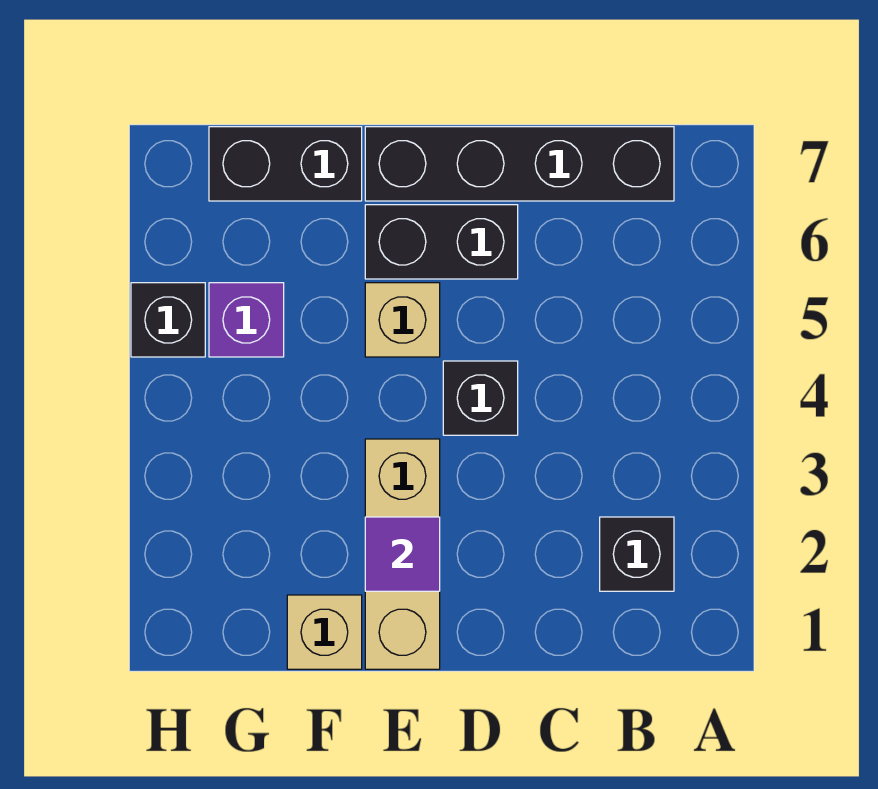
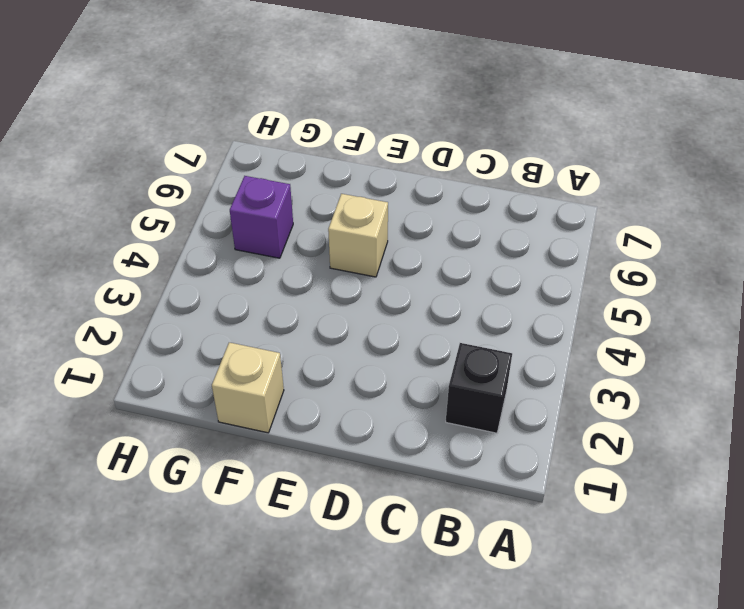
none -> black brick B7:E7 level 1
none -> black brick D4 level 1

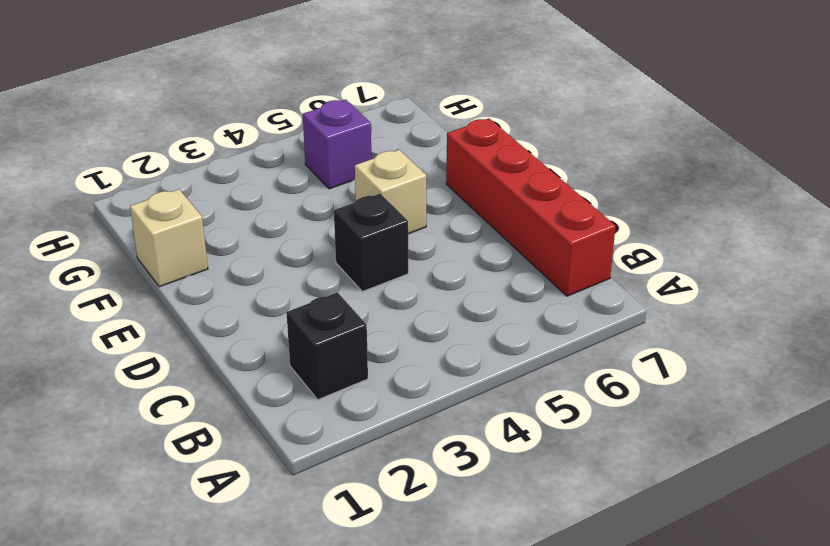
red brick B7:E7 level 1 -> black brick B7:E7 level 1
none -> black brick D6:E6 level 1
none -> tan brick E1:E3 level 1

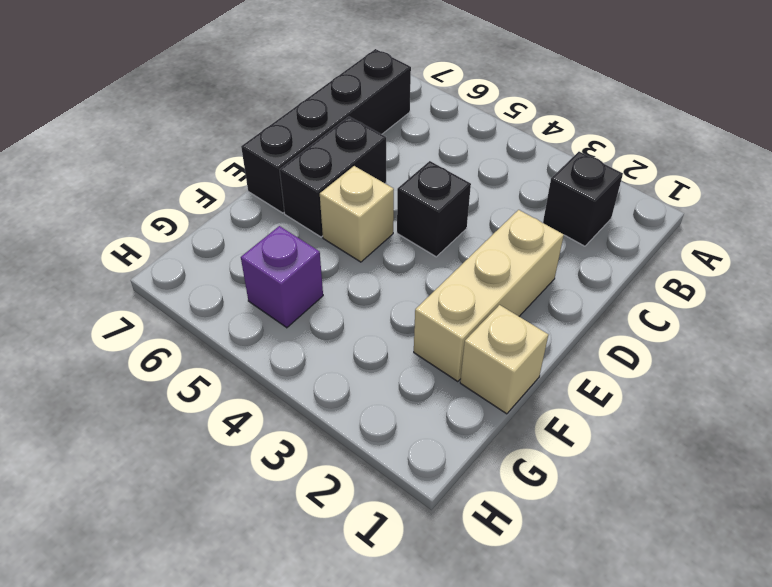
tan brick D2:F2 level 1 -> tan brick E1:E3 level 1
none -> black brick F7:G7 level 1
none -> black brick H5 level 1

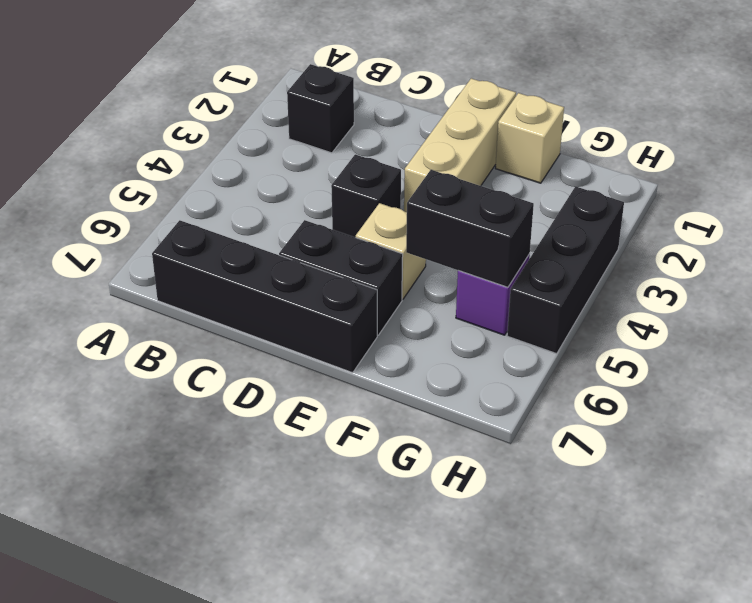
black brick F5:G5 level 2 -> black brick F7:G7 level 1
black brick H3:H5 level 1 -> black brick H5 level 1
none -> purple tile E2 level 2

